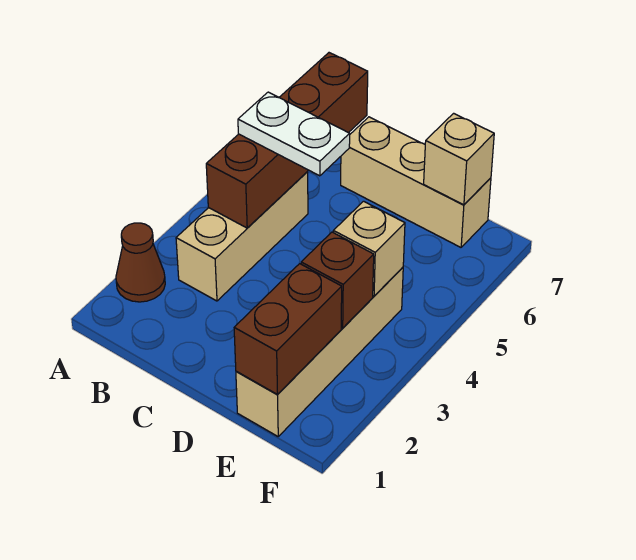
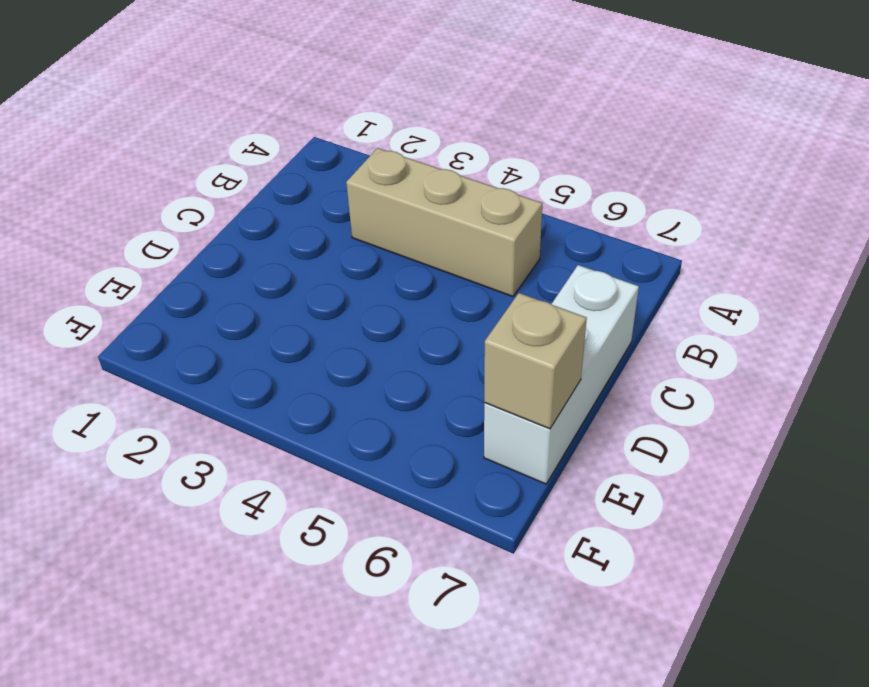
white brick C7:E7 level 1 -> tan brick C7:E7 level 1
none -> brown cone A2 level 1
none -> tan brick E1:E4 level 1

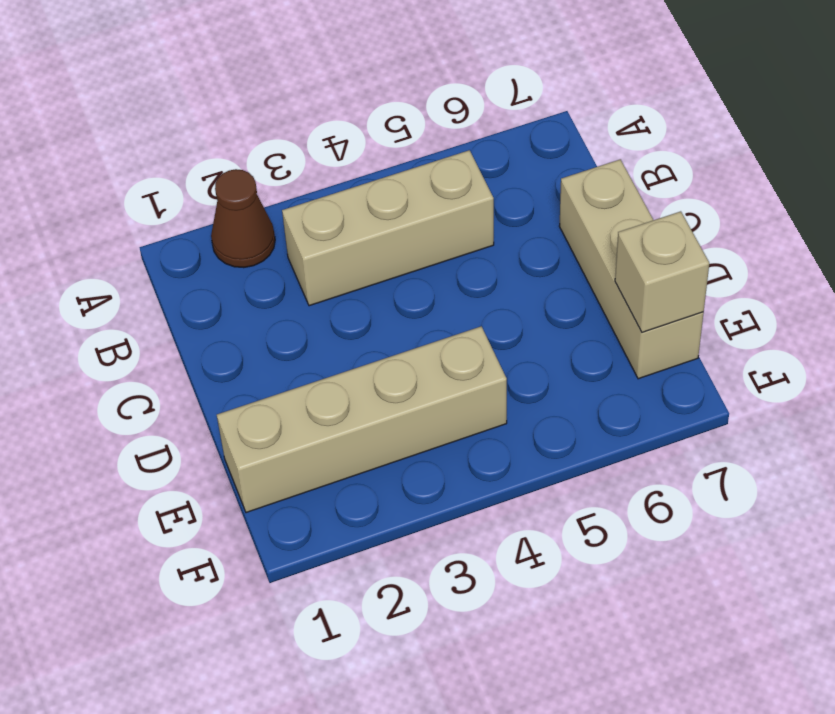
none -> brown brick B4:B7 level 2
none -> brown brick E1:E2 level 2

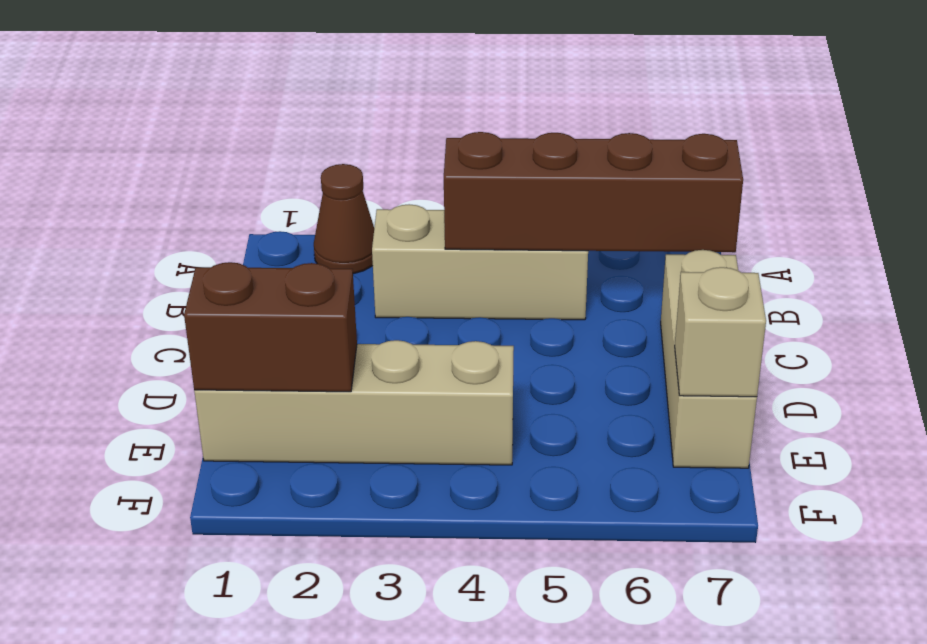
none -> brown brick E3 level 2
none -> tan brick E4 level 2

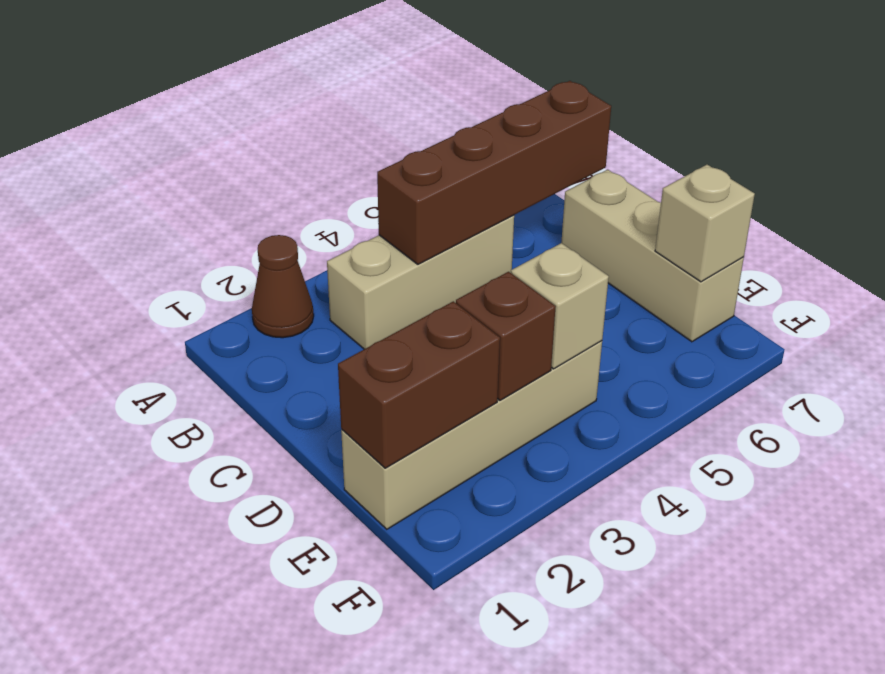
none -> white plate B5:C5 level 3

